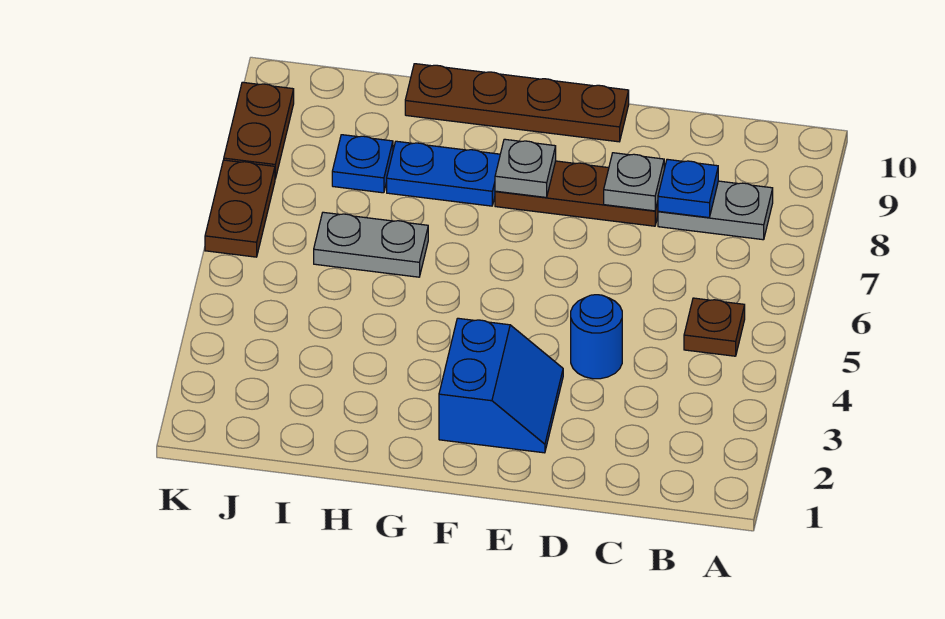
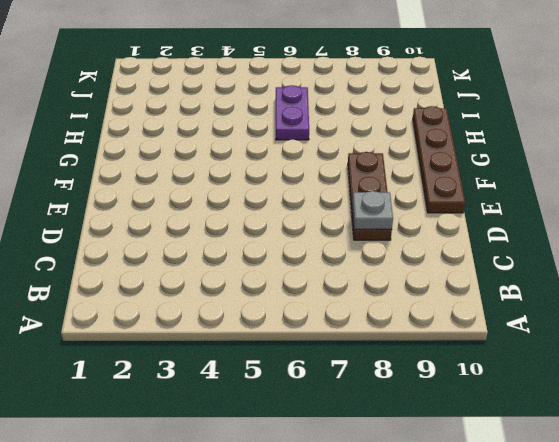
purple plate H6:I6 level 1 -> grey plate H6:I6 level 1
none -> brown plate B5 level 1
none -> grey plate B8:C8 level 1
none -> blue round brick D4 level 1

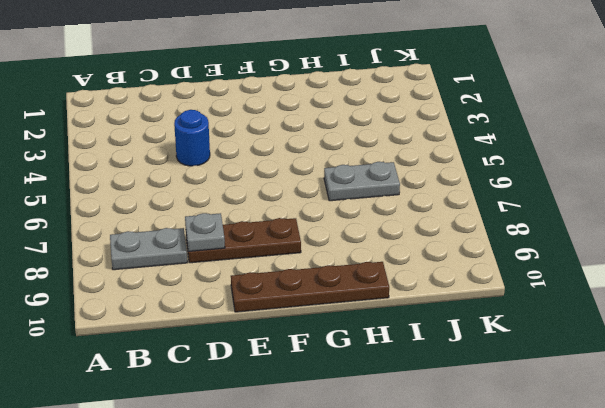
none -> brown plate B5 level 1
none -> blue slope E2:F3 level 1 top F
none -> blue plate G8:H8 level 1

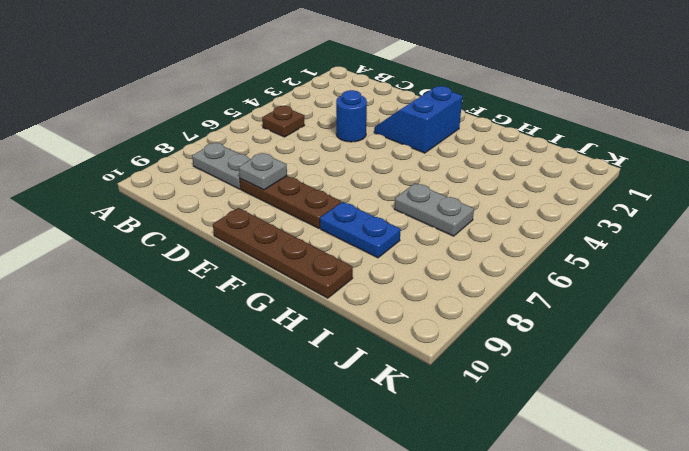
none -> blue plate I8 level 1
none -> brown plate K6:K7 level 1
none -> brown plate K8:K9 level 1

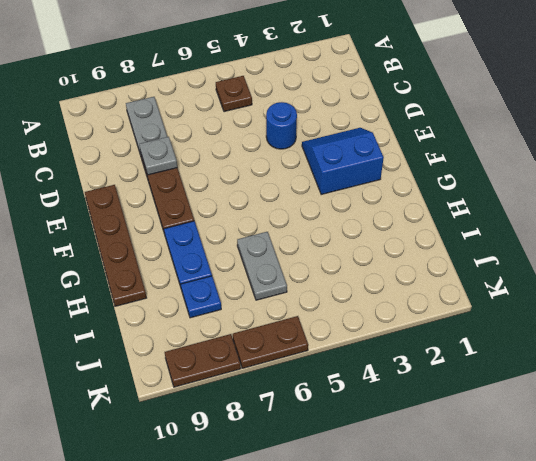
none -> blue plate C8 level 2
none -> grey plate F8 level 2

